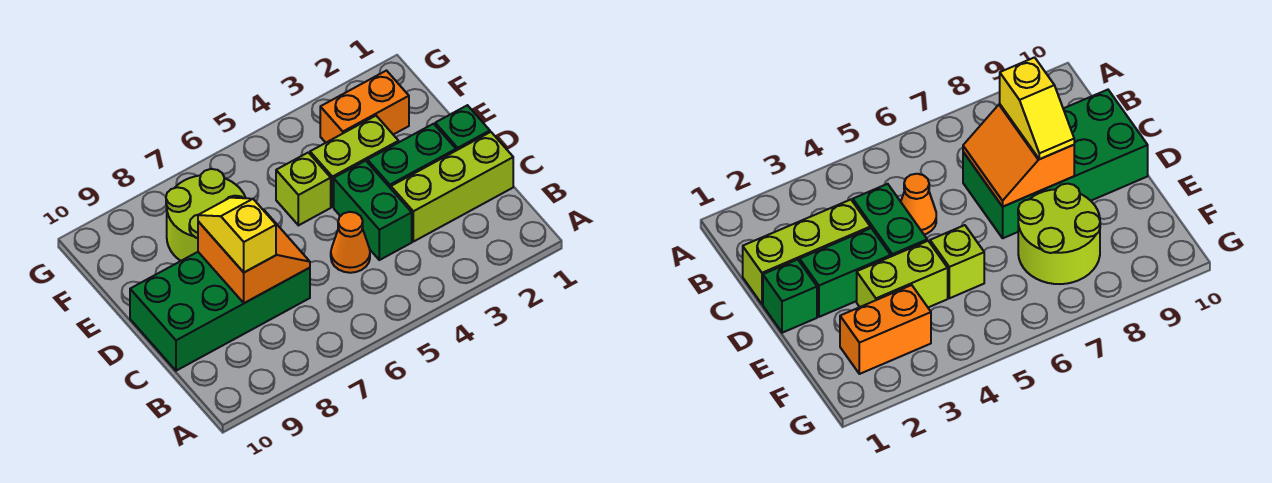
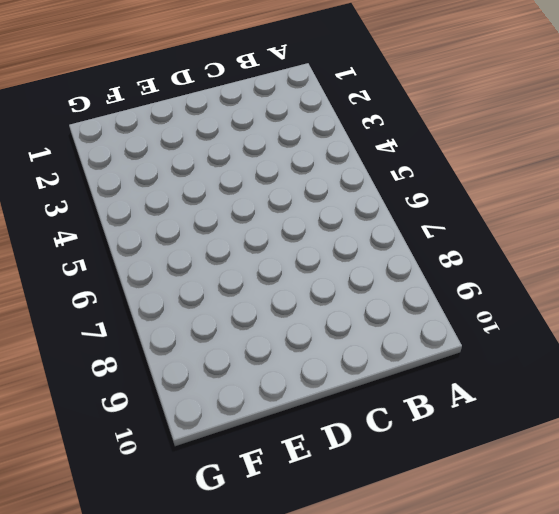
none -> lime brick C1:C3 level 1
none -> green brick C4:D4 level 1
none -> orange cone C5 level 1

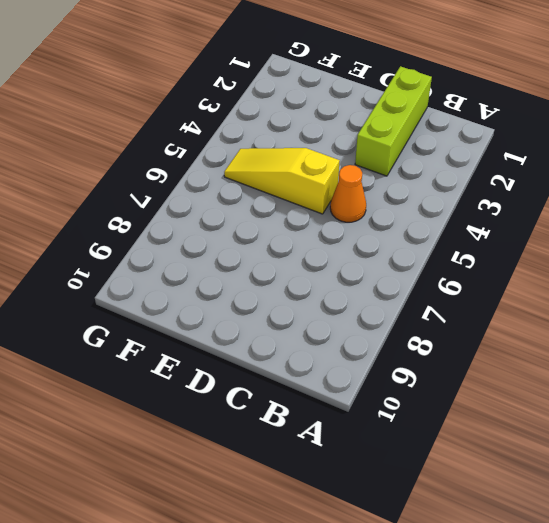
yellow slope D5:F5 level 1 top D -> lime brick E5 level 1
none -> green brick C4:D4 level 1
none -> green brick C7:D10 level 1
none -> green brick D1 level 1

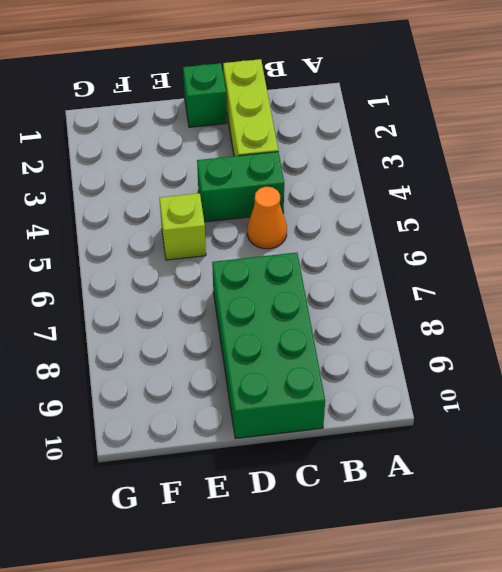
none -> green brick D2:D3 level 1
none -> lime brick E3:E4 level 1
none -> lime round brick E7:F8 level 1

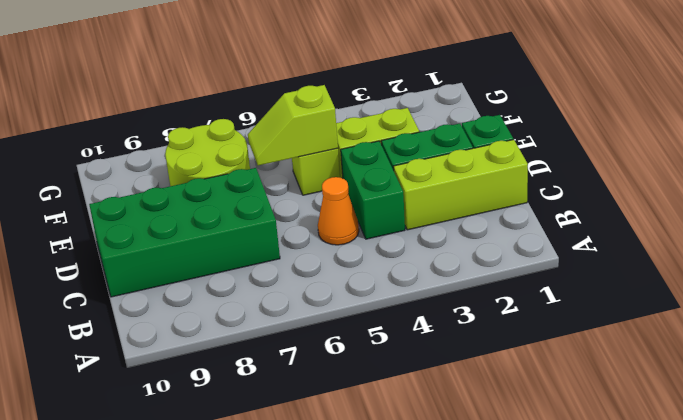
lime slope E5:E6 level 2 top 5 -> none
none -> orange brick F2:F3 level 1
none -> orange slope C7:D8 level 2 top 8
none -> yellow slope C8:D8 level 3 top C

